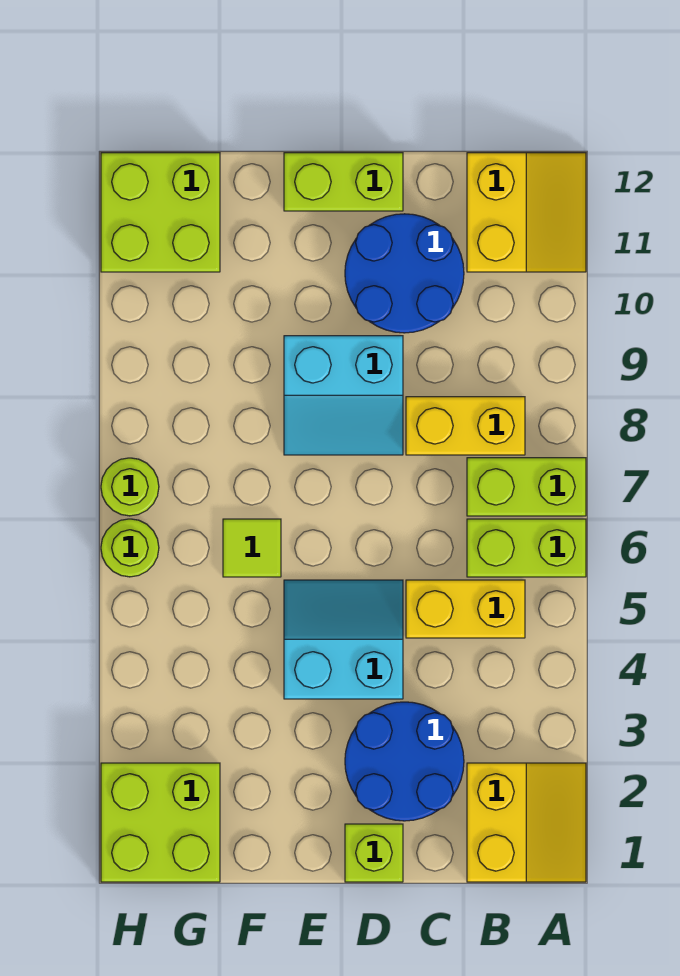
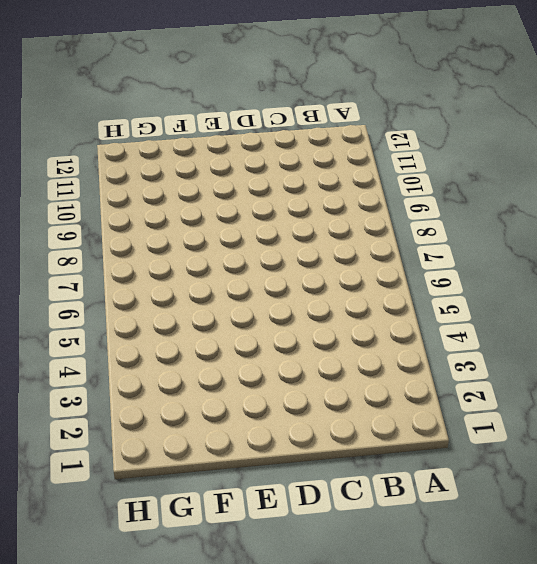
none -> yellow slope A1:B2 level 1 top B
none -> lime brick A6:B6 level 1
none -> lime brick A7:B7 level 1

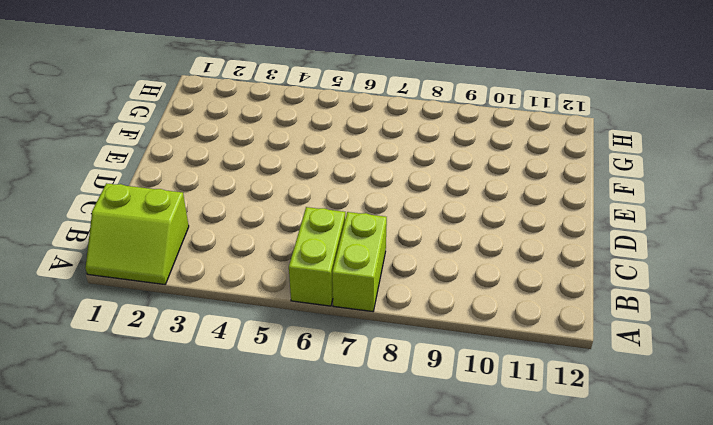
lime slope A1:B2 level 1 top B -> yellow slope A1:B2 level 1 top B
none -> yellow slope A11:B12 level 1 top B
none -> yellow brick B5:C5 level 1
none -> yellow brick B8:C8 level 1

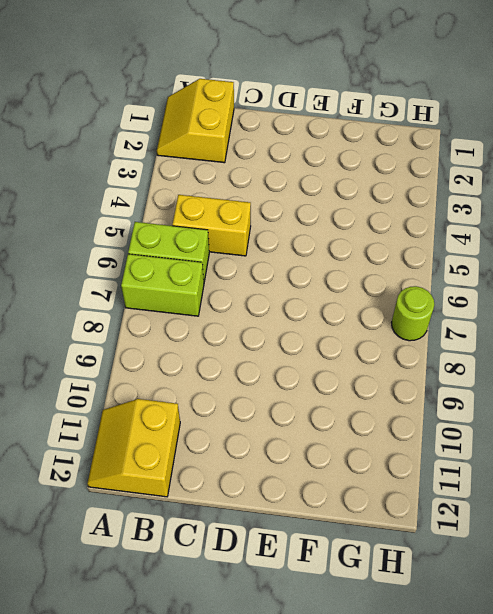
none -> yellow brick B8:C8 level 1
none -> blue round brick C2:D3 level 1
none -> blue round brick C10:D11 level 1

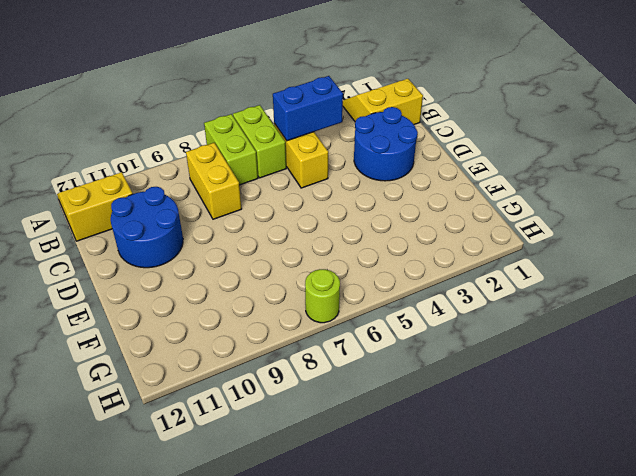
blue brick B4:B5 level 2 -> none
none -> lime brick D1 level 1
none -> cyan slope D4:E5 level 1 top 4
none -> cyan slope D8:E9 level 1 top 9

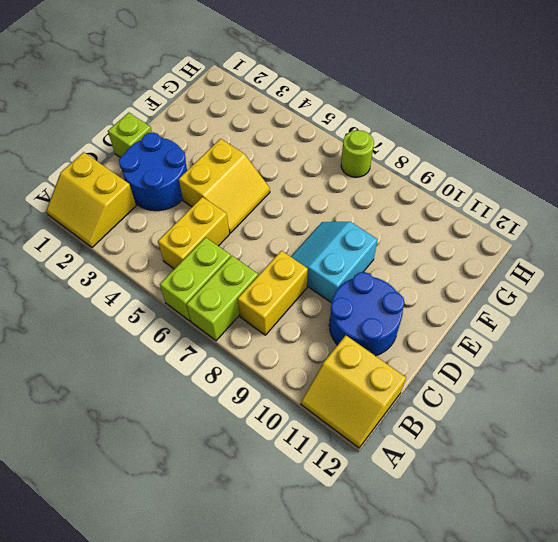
yellow slope D4:E5 level 1 top 4 -> cyan slope D4:E5 level 1 top 4
none -> lime brick D12:E12 level 1
none -> lime tile F6 level 1
none -> lime brick G1:H2 level 1

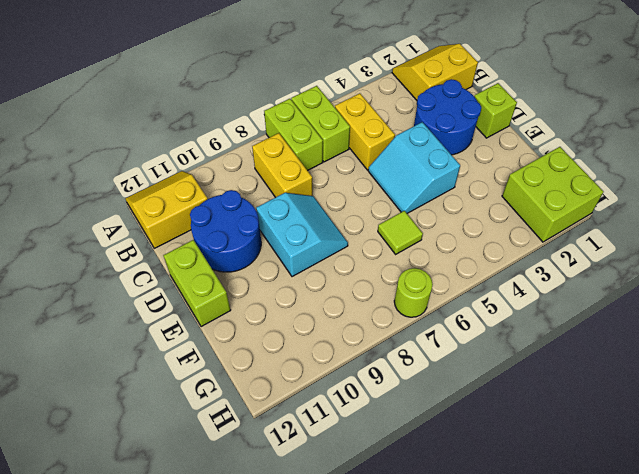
none -> lime brick G11:H12 level 1
none -> lime round brick H6 level 1

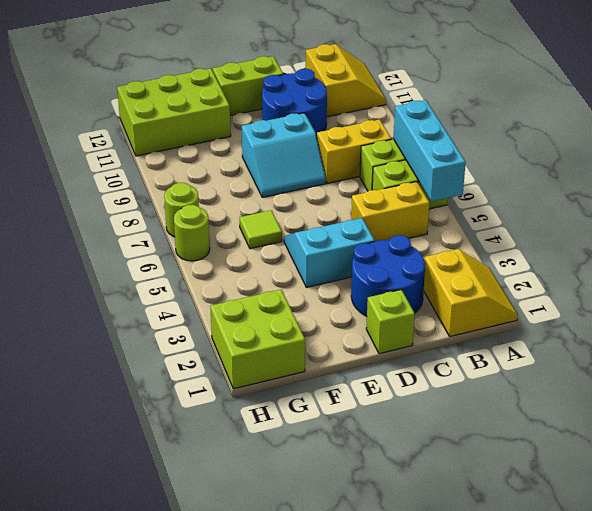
cyan brick A5:A7 level 2 -> none
lime brick F11:H12 level 1 -> lime brick G11:H12 level 1

